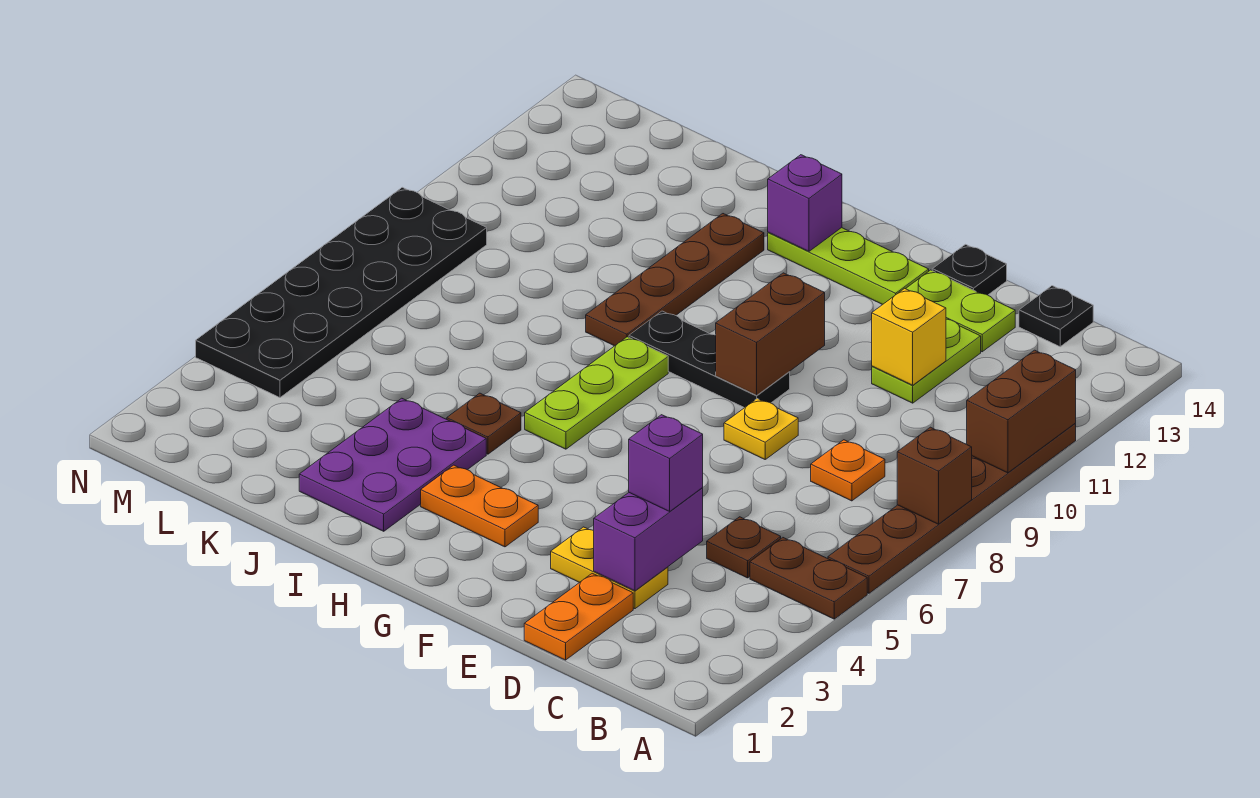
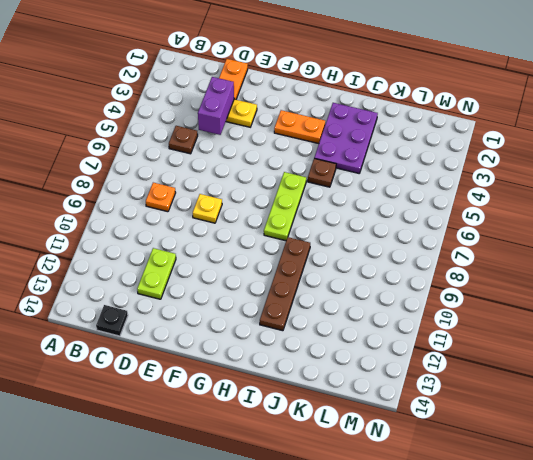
none -> brown plate A5:B5 level 1
none -> brown plate A6:A11 level 1
none -> lime plate D13:E13 level 1

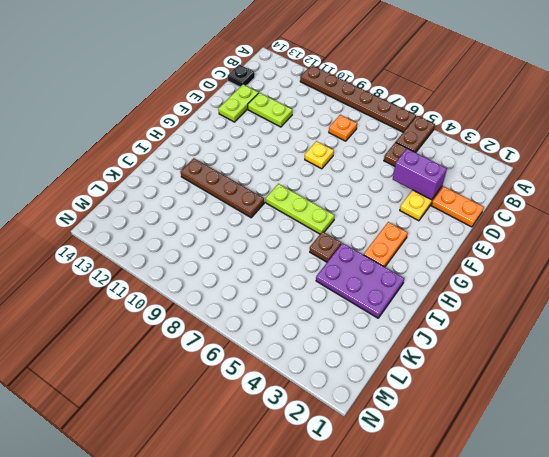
none -> black plate E14 level 1
none -> black plate F9:H9 level 1
none -> lime plate F13:H13 level 1

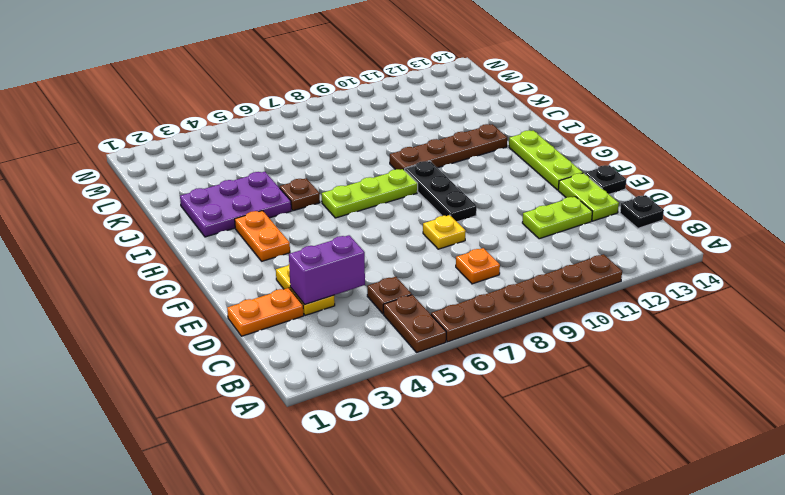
none -> black plate M4:N9 level 1
none -> brown brick A8 level 2
none -> brown brick A10:A11 level 2

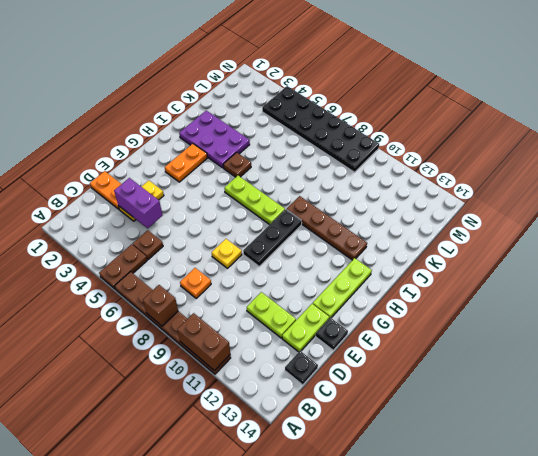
none -> yellow brick D11 level 2
none -> brown brick F9:F10 level 2
none -> purple brick H13 level 2

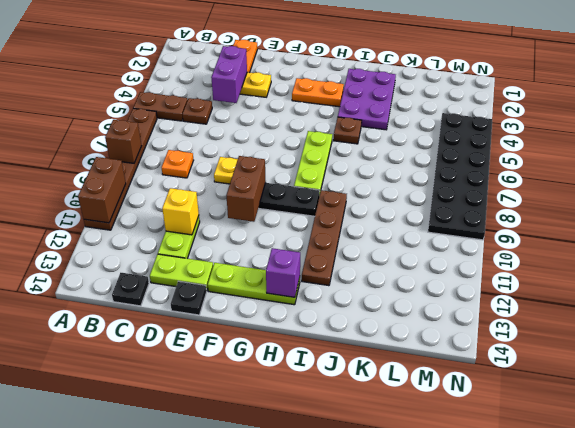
none -> purple brick D4 level 3

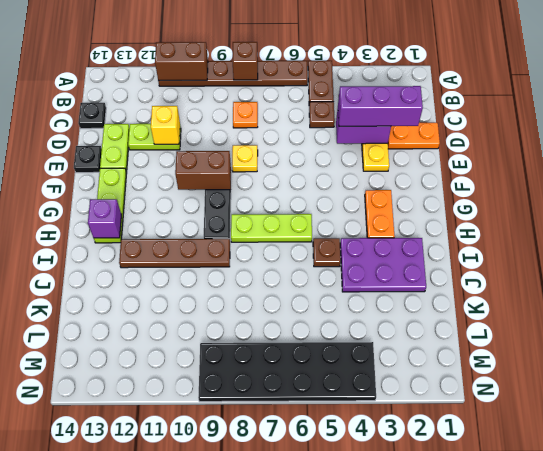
purple brick D2:D4 level 3 -> purple brick D4 level 3

